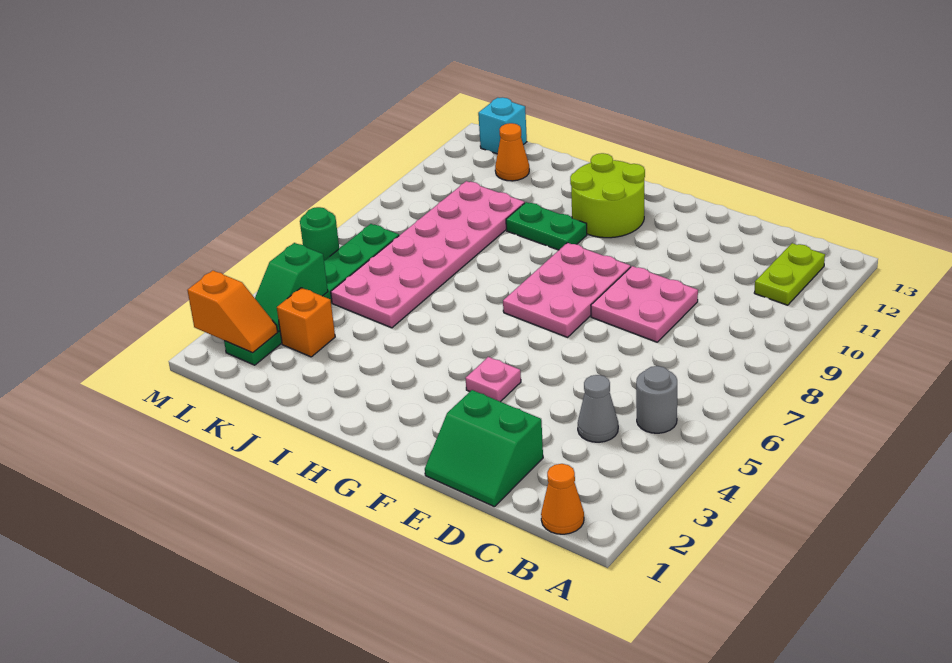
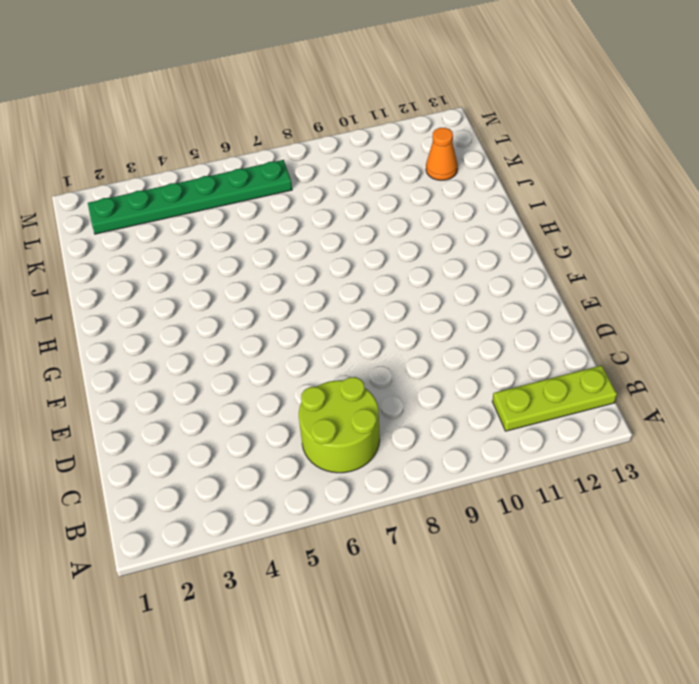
lime round brick B6:C7 level 1 -> lime round brick G11:H12 level 1
lime plate B11:B13 level 1 -> lime plate B11:B12 level 1
none -> orange cone B1 level 1
none -> grey round brick B5 level 1
none -> grey cone C4 level 1

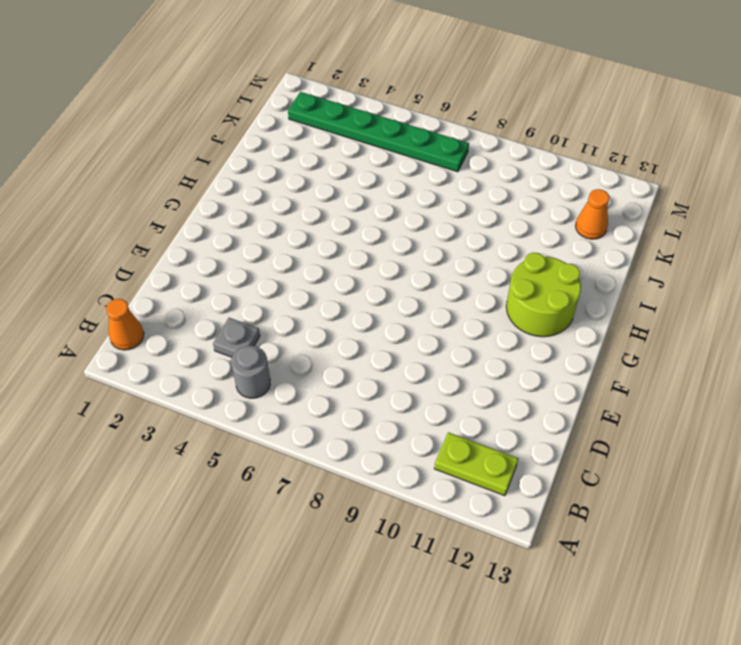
grey plate C4 level 1 -> grey cone C4 level 1
none -> green slope D1:E2 level 1 top 2
none -> pink plate D8:E9 level 1
none -> pink plate F4 level 1

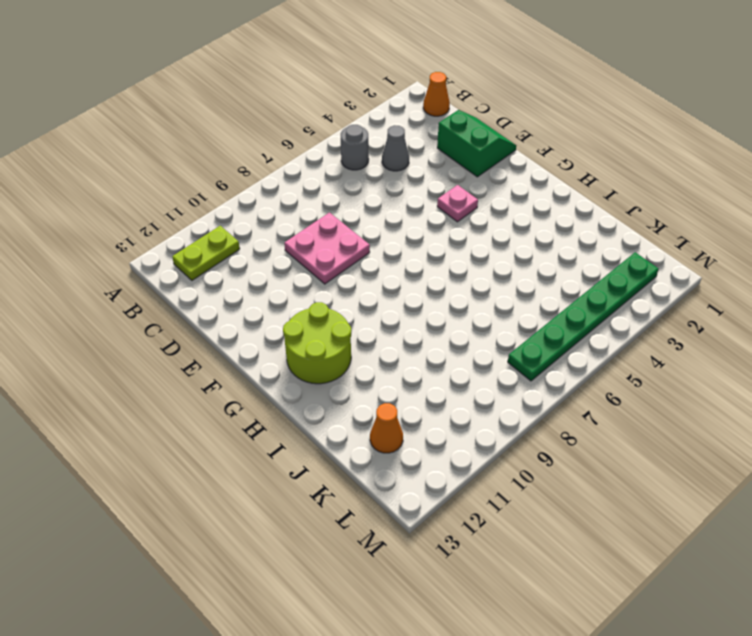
none -> pink plate F7:G9 level 1
none -> green plate H10:I10 level 1
none -> pink plate J5:K10 level 1

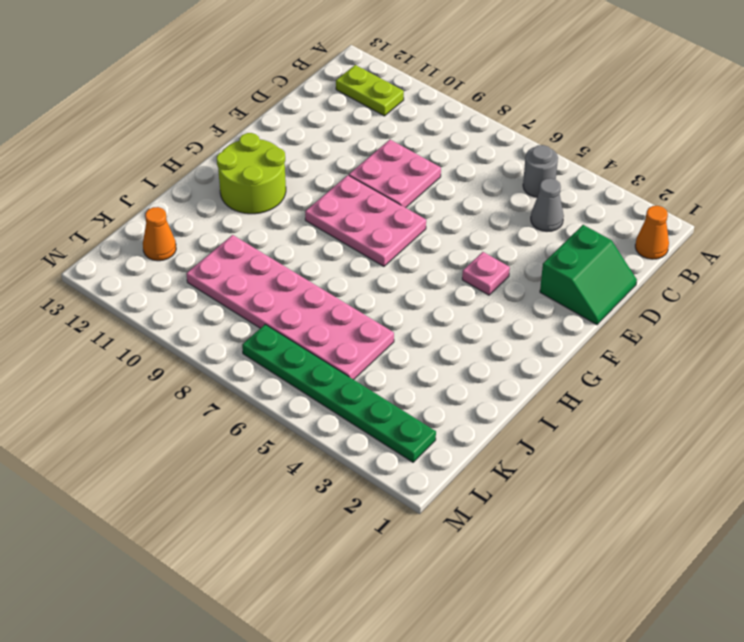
none -> green plate H10:I10 level 1
none -> orange brick K3 level 1
none -> cyan brick L13 level 1

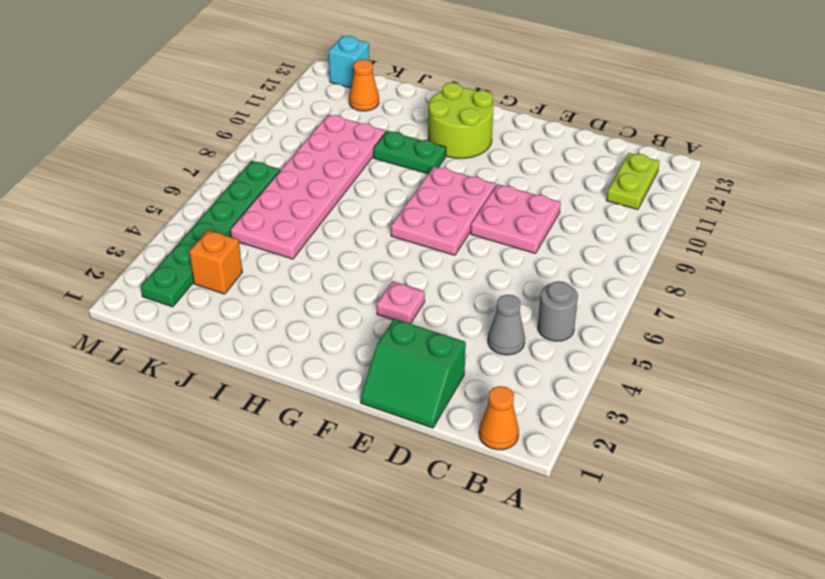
none -> green round brick M6 level 1
none -> orange slope L2:M2 level 2 top M
none -> green slope L3:L4 level 2 top 4

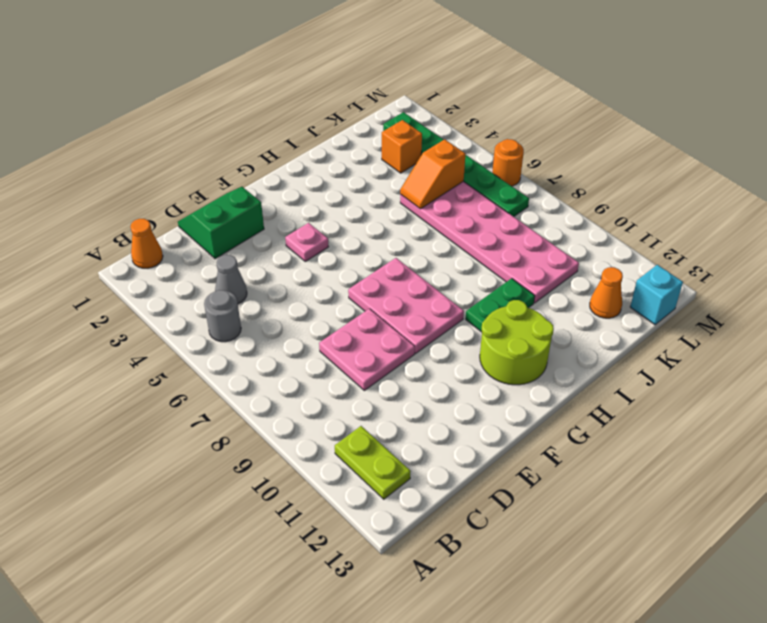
orange slope J5:K5 level 2 top K -> orange slope L2:M2 level 2 top M
orange round brick M6 level 1 -> green round brick M6 level 1
none -> green slope L3:L4 level 2 top 4

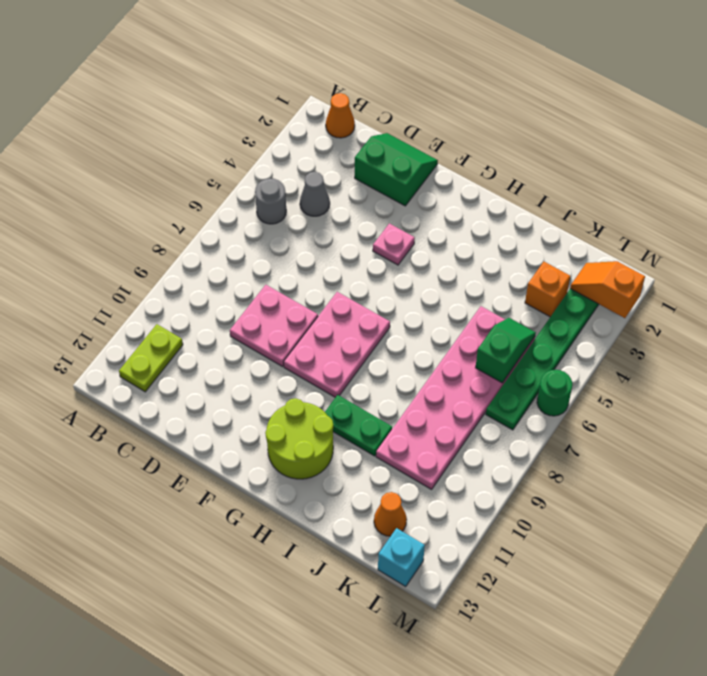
green slope K5:K6 level 2 top 6 -> green slope L3:L4 level 2 top 4

